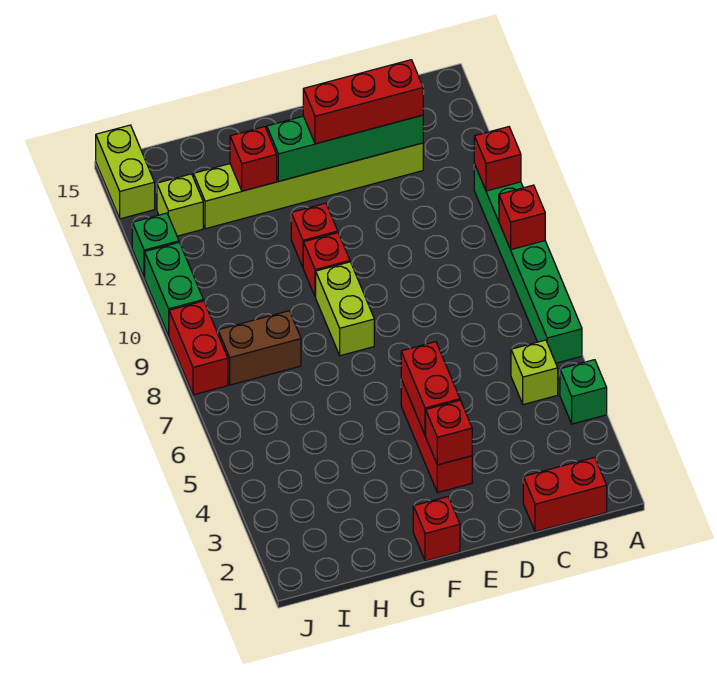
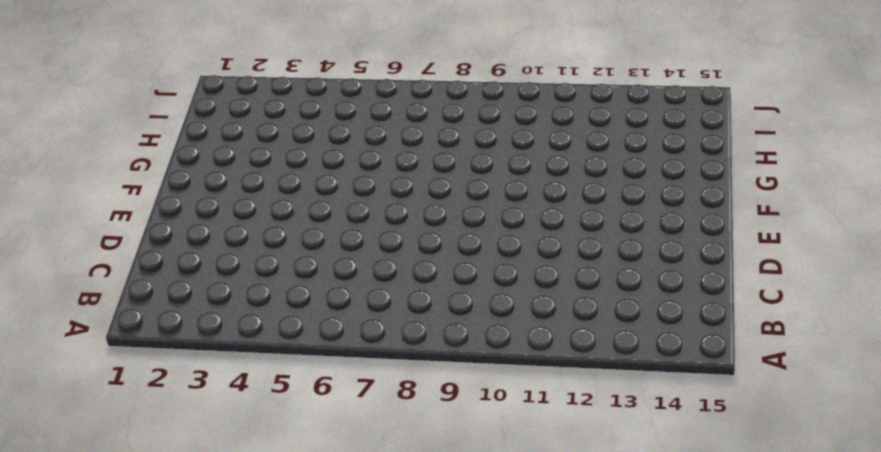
none -> green brick A4 level 1
none -> green brick A6:A11 level 1
none -> red brick B1:C1 level 1

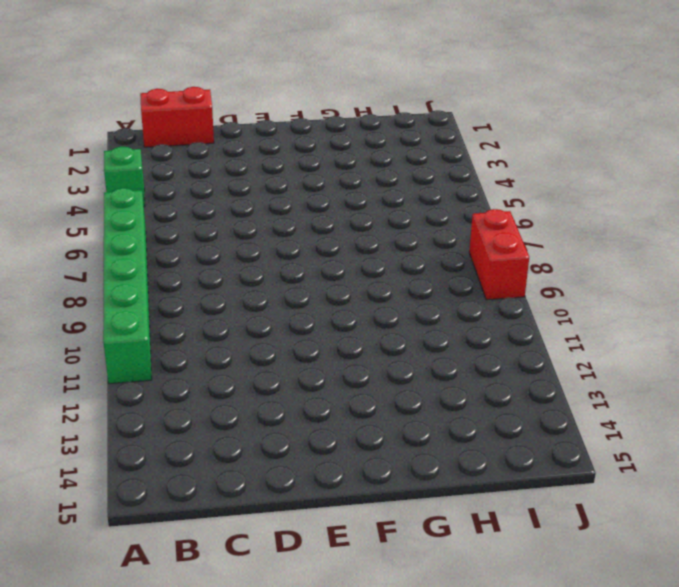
none -> lime brick B5 level 1
none -> lime brick C13:H13 level 1
none -> red brick E3:E5 level 1

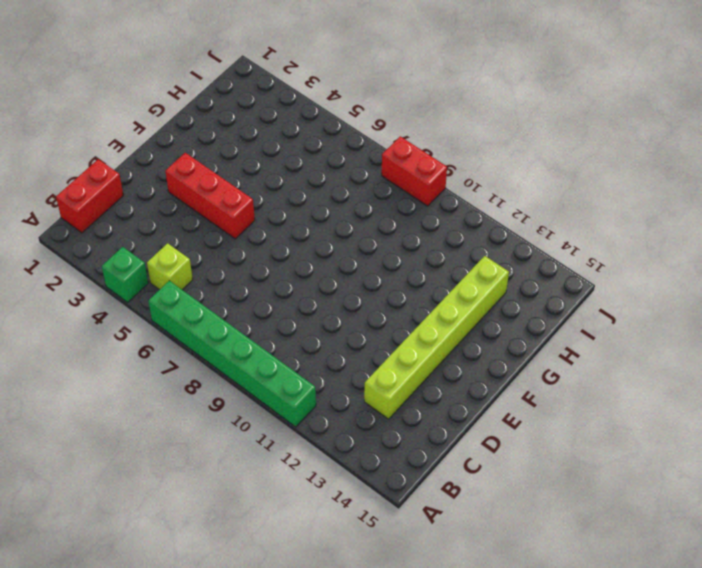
none -> red brick F1 level 1
none -> lime brick F8:F9 level 1
none -> red brick F10 level 1

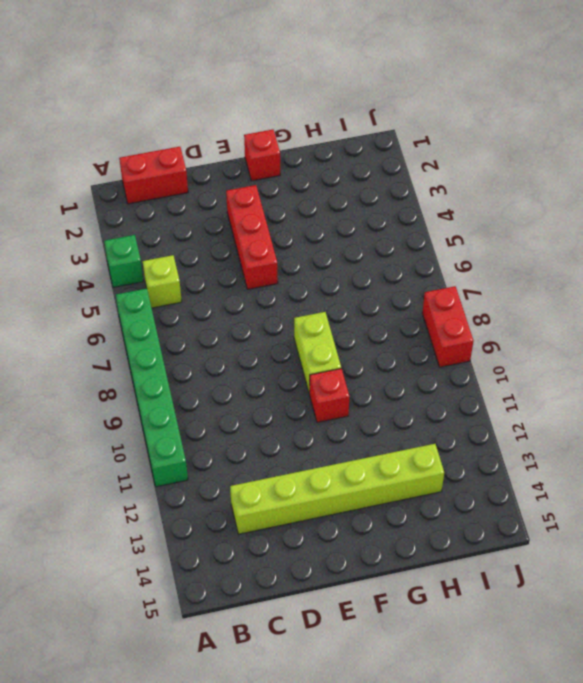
none -> red brick F11 level 1
none -> brown brick H8:I8 level 1
none -> lime brick I13 level 1

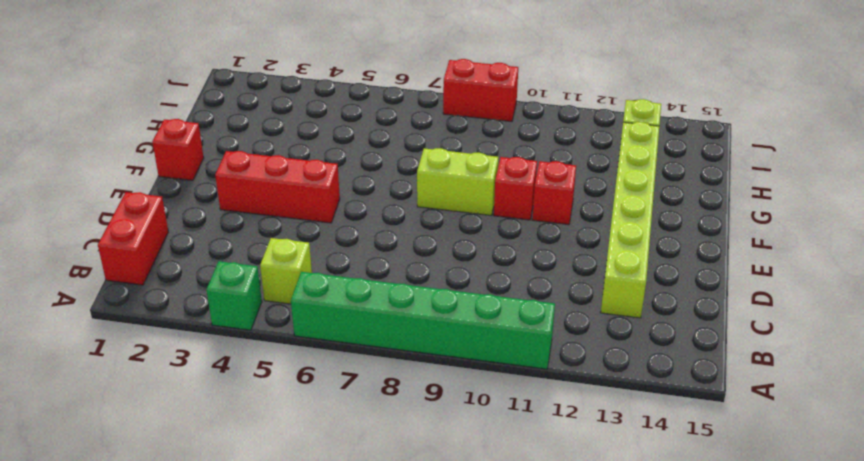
none -> brown brick H8:I8 level 1
none -> green brick J10:J11 level 1
none -> green brick J12 level 1

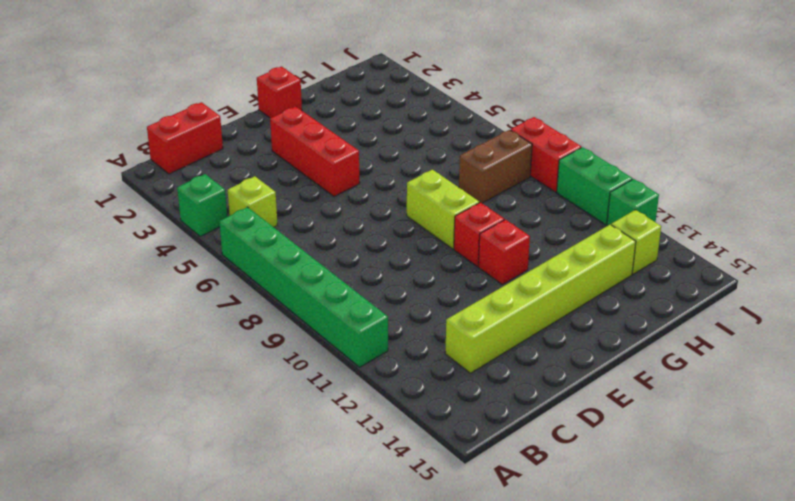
none -> lime brick J14:J15 level 1
none -> red brick A9 level 2
none -> red brick A11 level 2

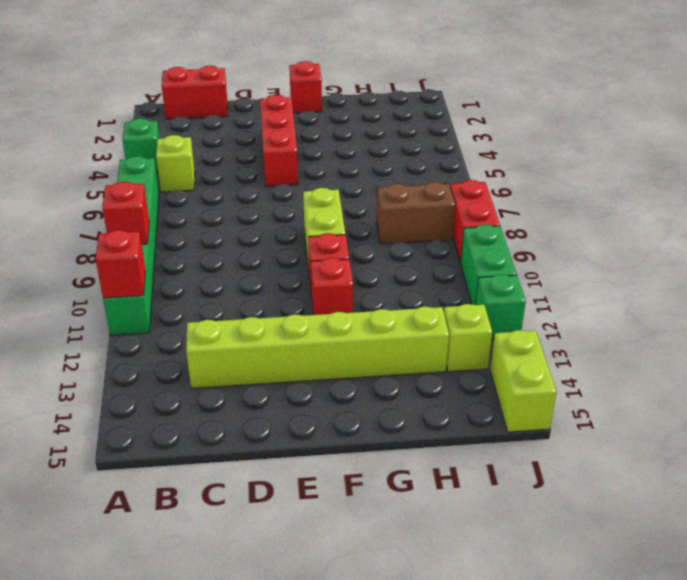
none -> green brick C13:F13 level 2
none -> red brick E3 level 2
none -> red brick E4:E5 level 2

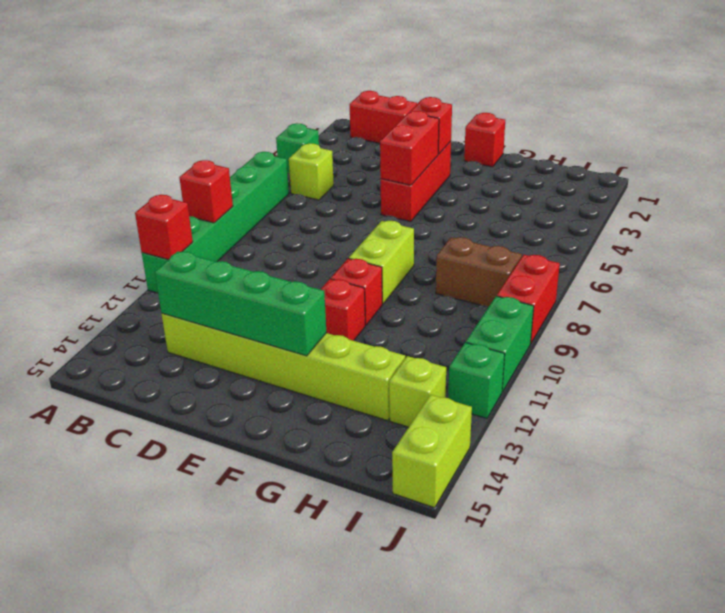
none -> red brick G13 level 2
none -> red brick C13:E13 level 3

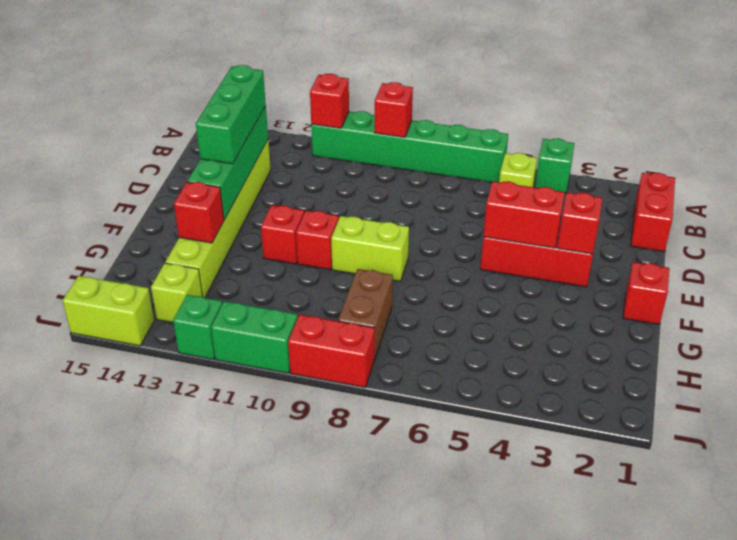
green brick C13:E13 level 3 -> red brick C13:E13 level 3

